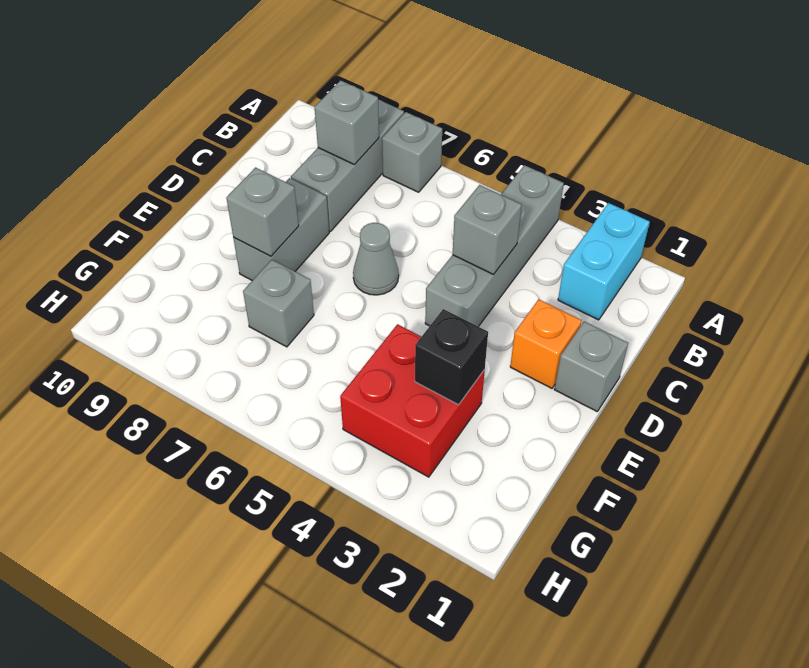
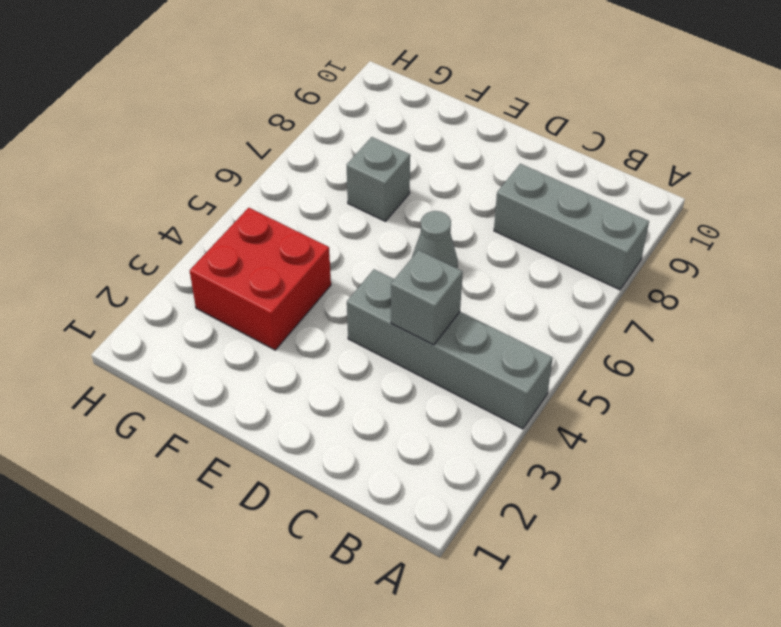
none -> cyan brick A2:B2 level 1
none -> grey brick A7 level 1
none -> grey brick D1 level 1

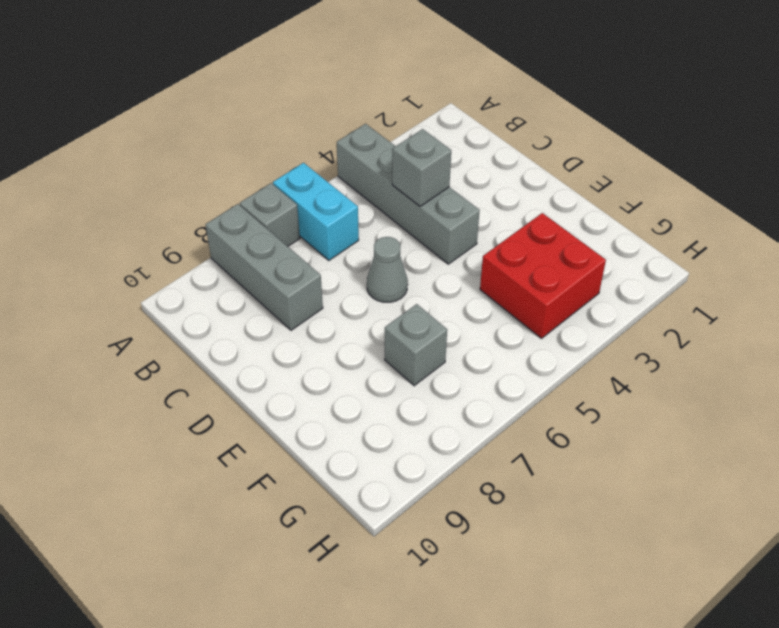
cyan brick A6:B6 level 1 -> cyan brick A2:B2 level 1
none -> grey brick D1 level 1
none -> orange brick D2 level 1
none -> grey brick D8:E8 level 1

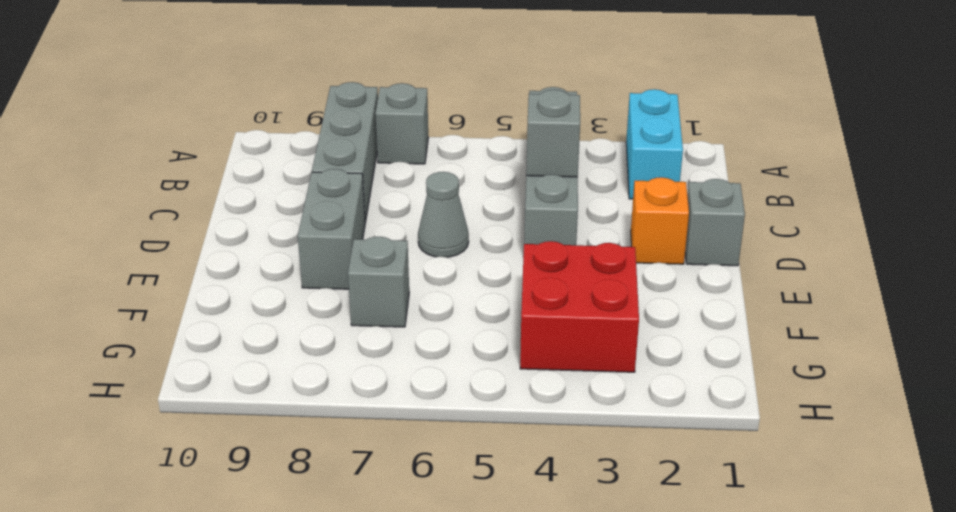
none -> grey brick B8 level 2
none -> grey brick E8 level 2
none -> black brick F3 level 2

